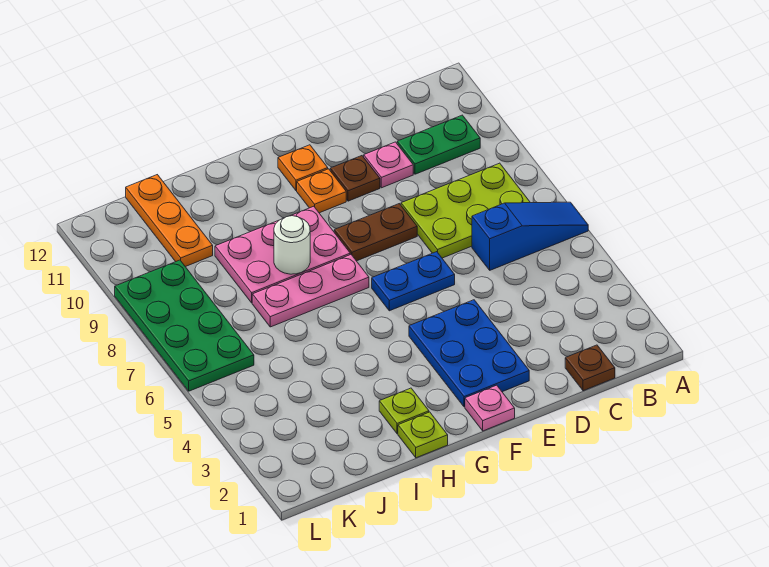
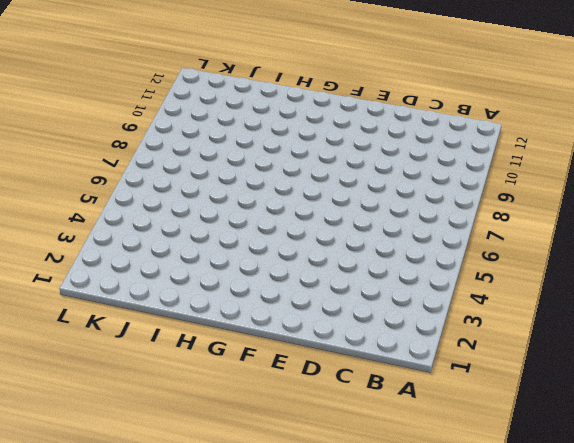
none -> blue slope A6:C6 level 1 top C
none -> lime plate B7:D8 level 1
none -> green plate B10:C10 level 1

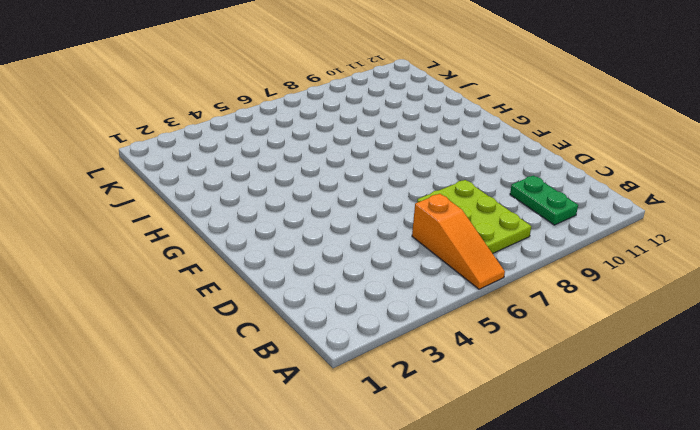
orange slope A6:C6 level 1 top C -> blue slope A6:C6 level 1 top C
none -> brown plate C1 level 1
none -> pink plate D10 level 1
none -> blue plate E2:F4 level 1

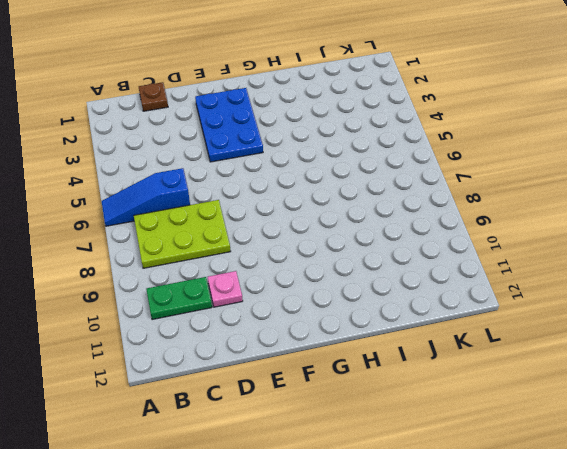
none -> blue plate E6:F6 level 1
none -> brown plate E8:F8 level 1
none -> brown plate E10 level 1

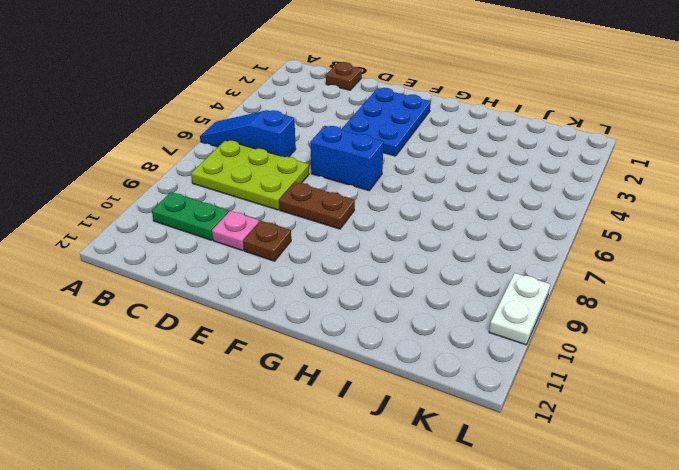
blue brick E6:F6 level 1 -> blue plate E6:F6 level 1
white plate L9:L10 level 1 -> green plate K6:L9 level 1
none -> pink plate F1 level 1
none -> orange plate F10 level 1
none -> orange plate F11 level 1

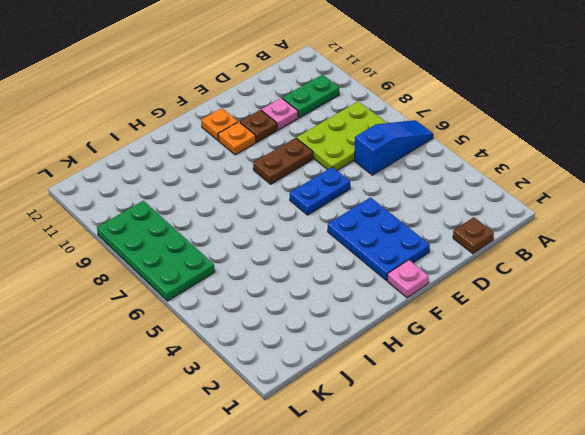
none -> pink plate G7:I7 level 1
none -> pink plate G8:I9 level 1
none -> lime plate H1 level 1

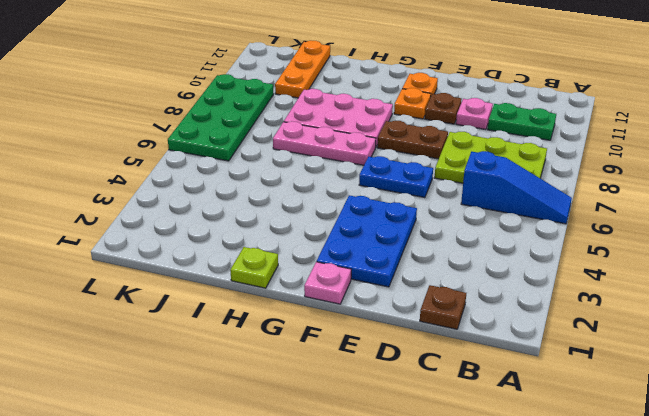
none -> lime plate H2 level 1
none -> white round brick H8 level 2

